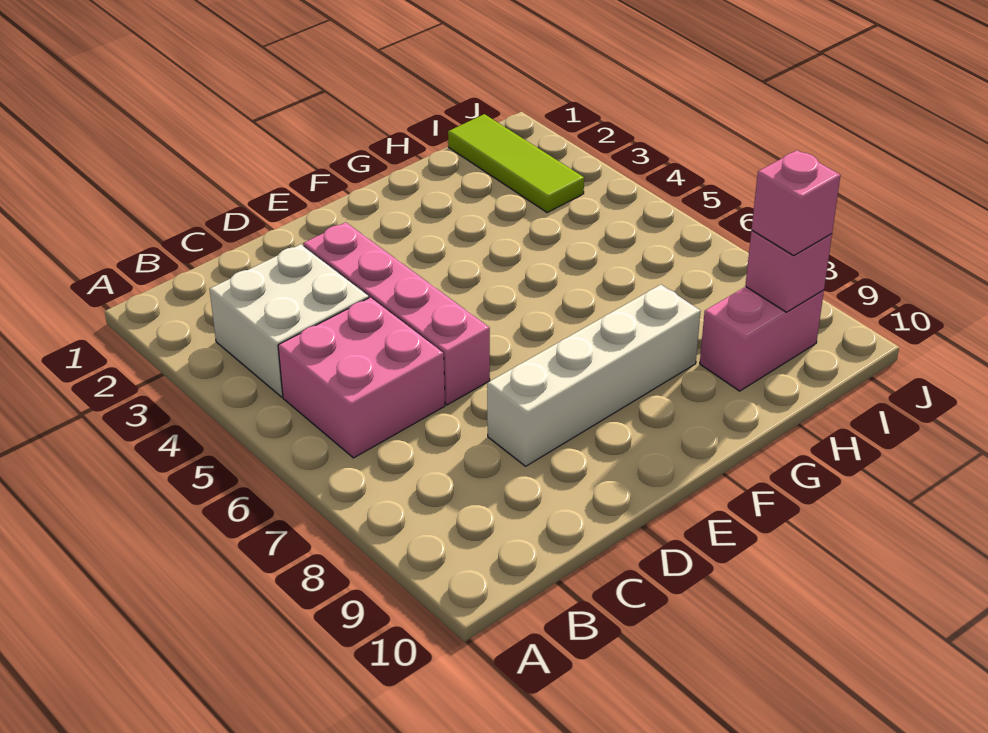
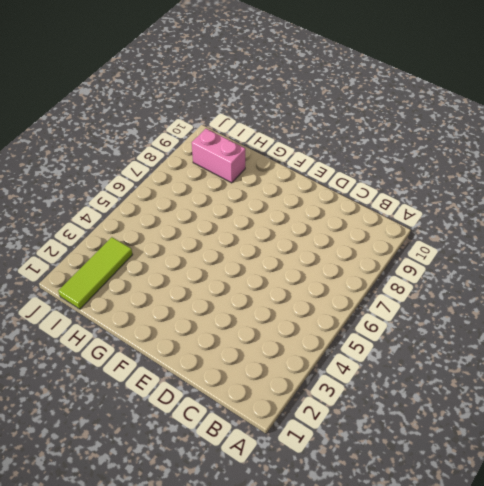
none -> white brick B3:C4 level 1
none -> pink brick B5:C6 level 1

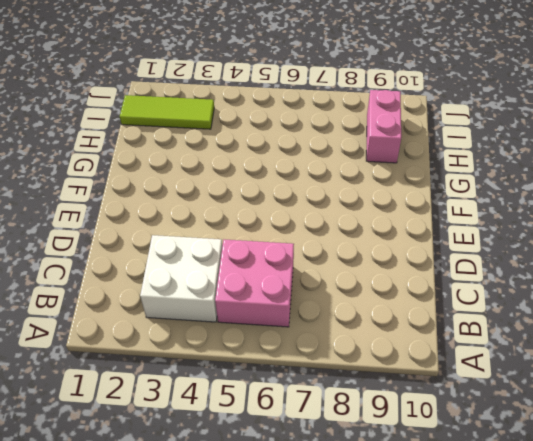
none -> pink brick D3:D6 level 1
none -> white brick D8:G8 level 1

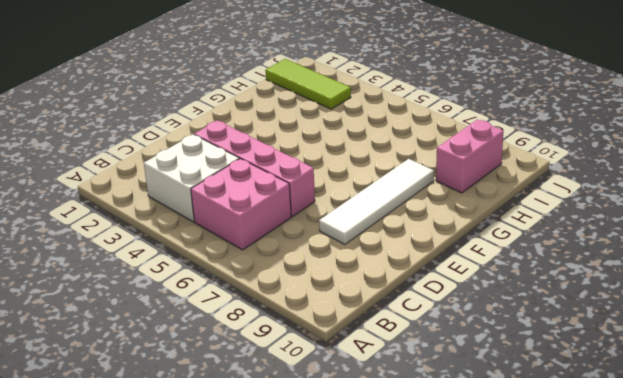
white tile D8:G8 level 1 -> white brick D8:G8 level 1
none -> pink brick I9 level 2
none -> pink brick I9 level 3

